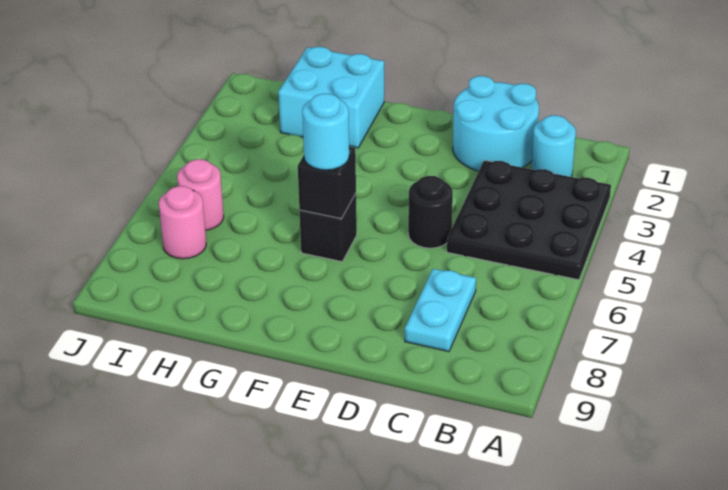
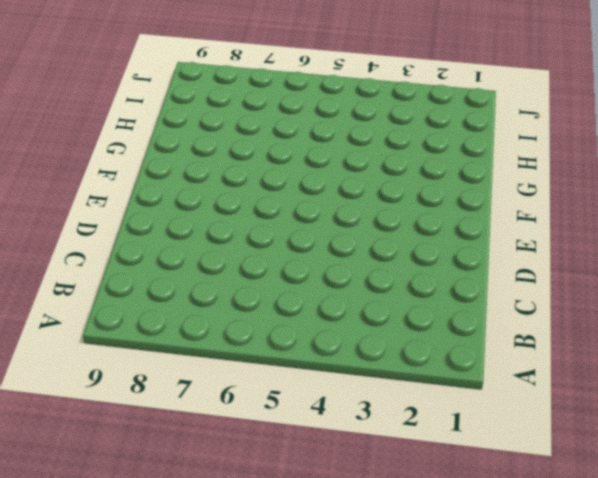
none -> black plate A3:C5 level 1
none -> cyan round brick B2 level 1

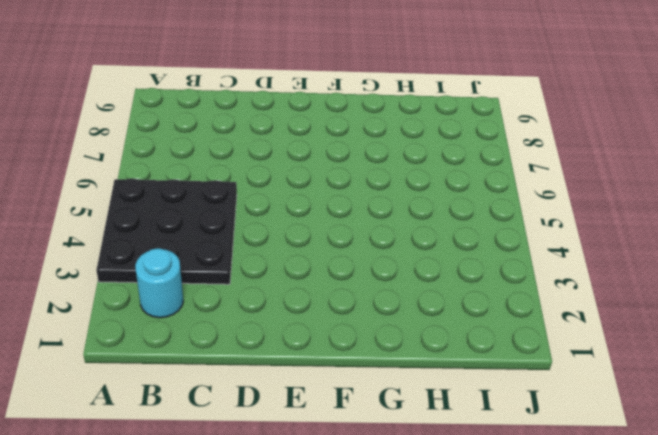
none -> cyan round brick C1:D2 level 1
none -> cyan plate C7:C8 level 1

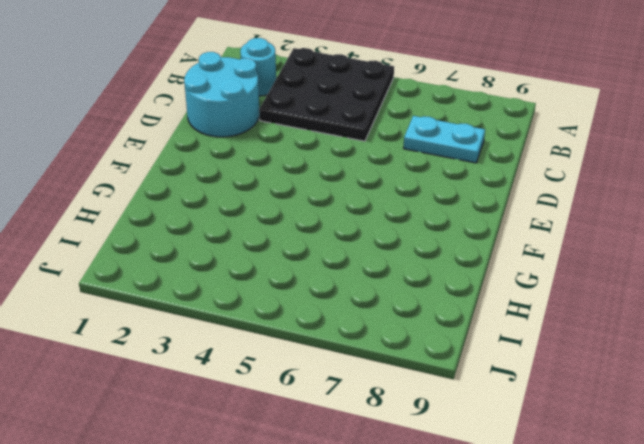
none -> black round brick D5 level 1
none -> black brick F6 level 1

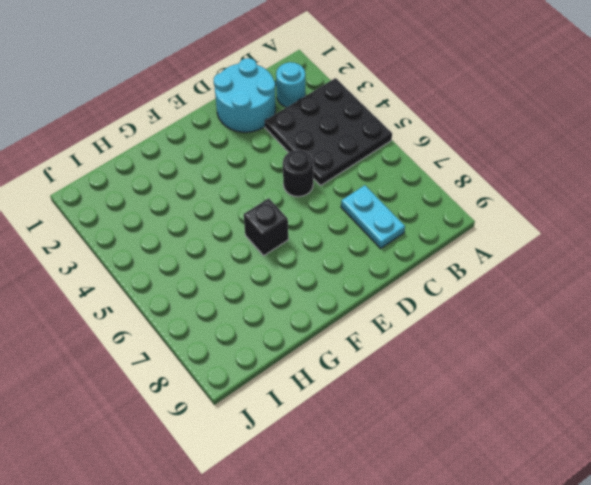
none -> cyan brick G1:H2 level 1
none -> pink round brick I6 level 1

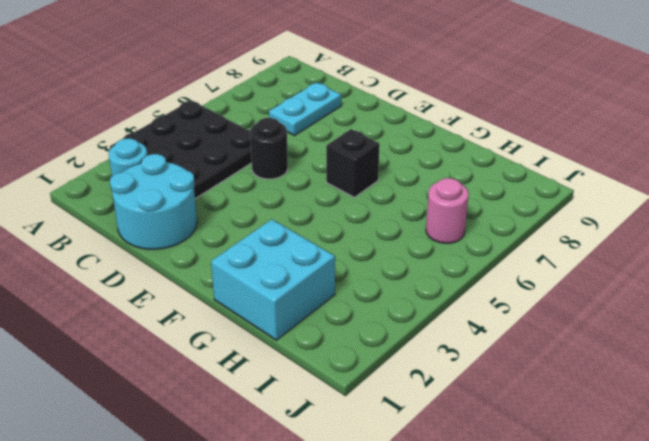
none -> pink round brick I7 level 1
none -> black brick F6 level 2

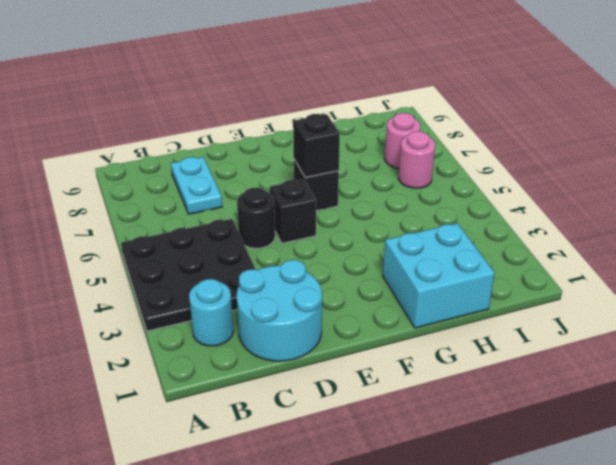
black brick E5 level 1 -> none
none -> cyan round brick F6 level 3

